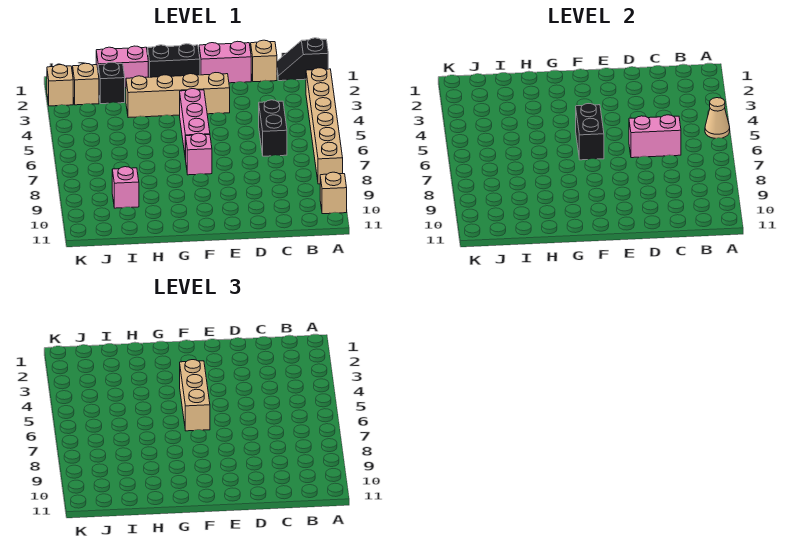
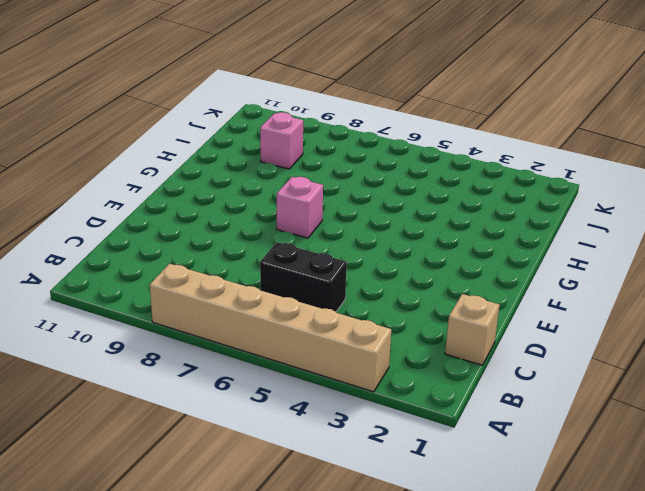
none -> black slope A1:B1 level 1 top A
none -> tan brick A10 level 1
none -> pink brick D1:E1 level 1

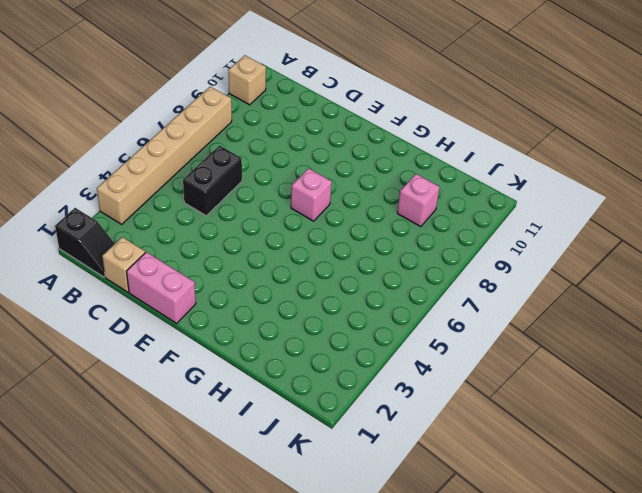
none -> tan brick E3:H3 level 1
none -> black brick F1:G1 level 1
none -> pink brick F4:F6 level 1

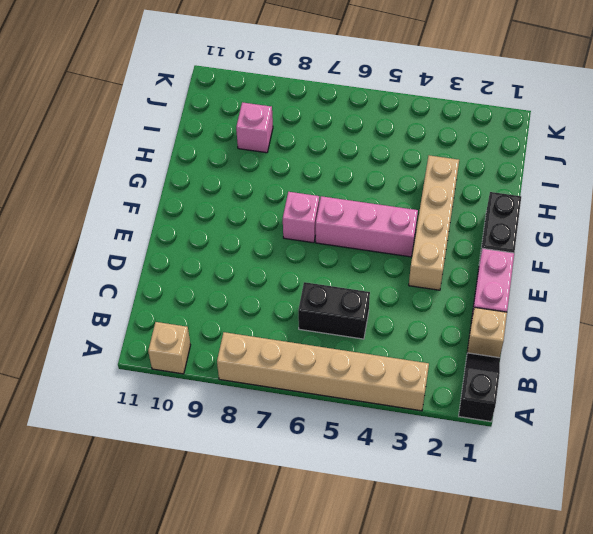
none -> pink brick H1:I1 level 1
none -> black brick I2 level 1
none -> tan brick J2 level 1

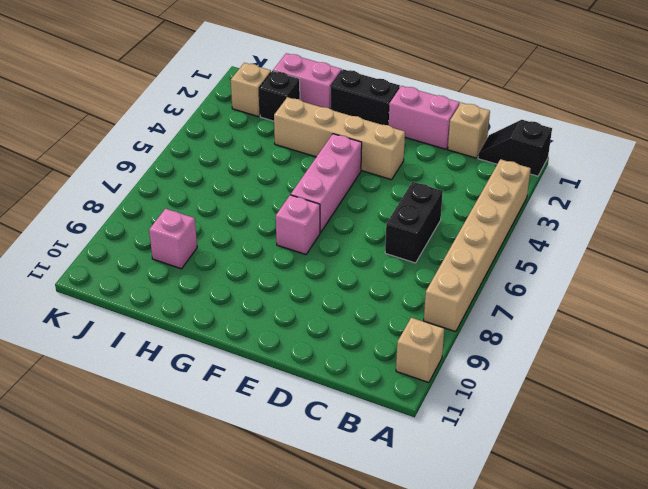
none -> tan brick K2 level 1
none -> tan cone A5 level 2
none -> pink brick C6:D6 level 2

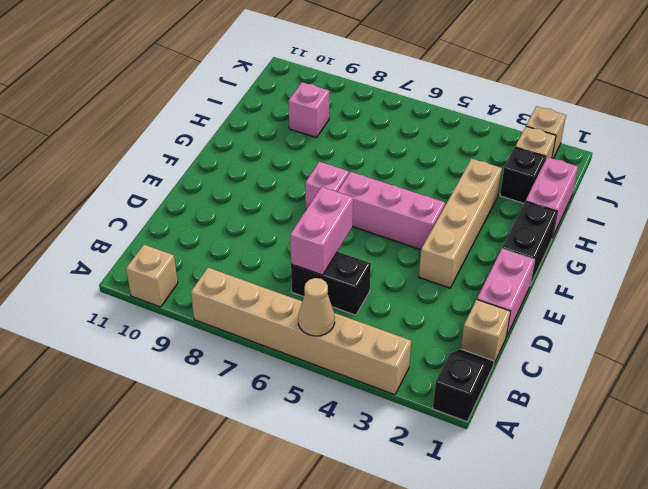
none -> black brick F5:F6 level 2
none -> tan brick F4:F6 level 3

